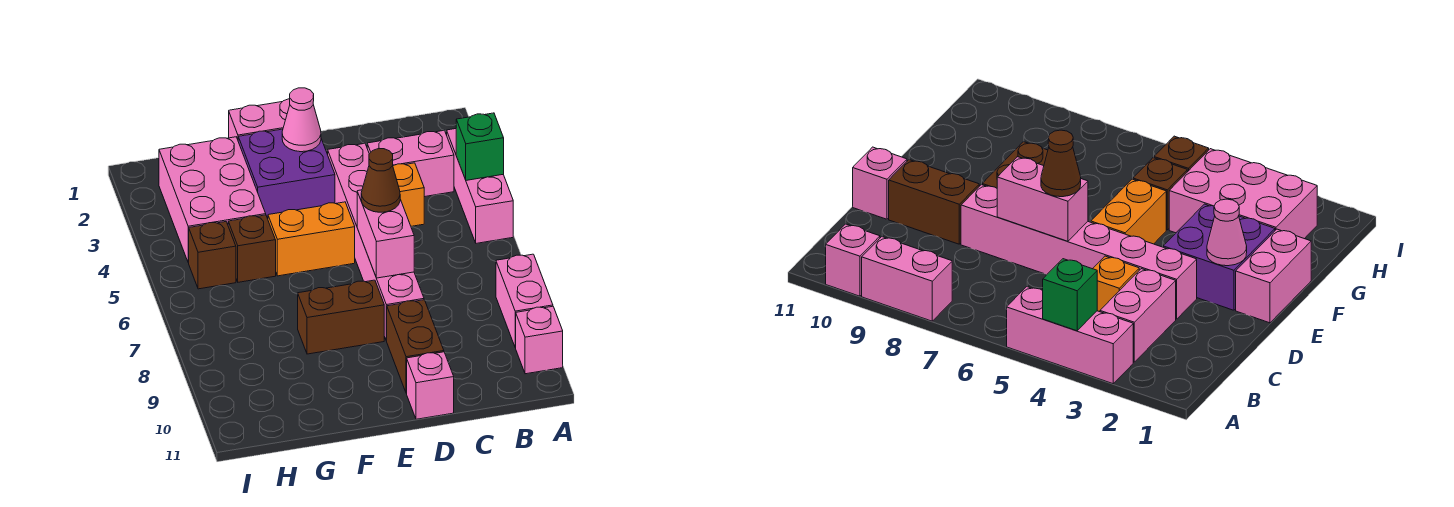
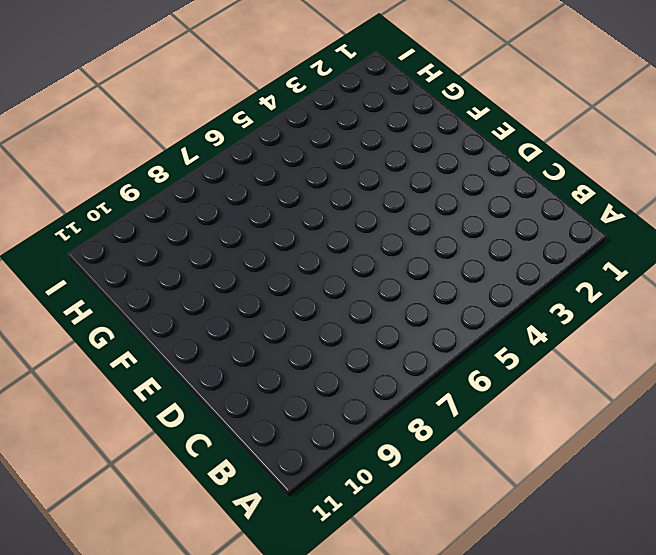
none -> pink brick A3:A5 level 1
none -> pink brick A8:A9 level 1
none -> pink brick A10 level 1

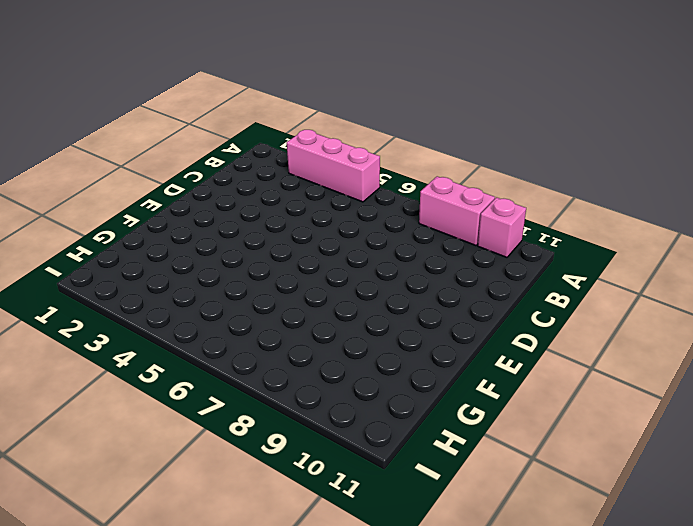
none -> pink brick B3:C3 level 1
none -> orange brick C4 level 1
none -> pink brick D3:D8 level 1

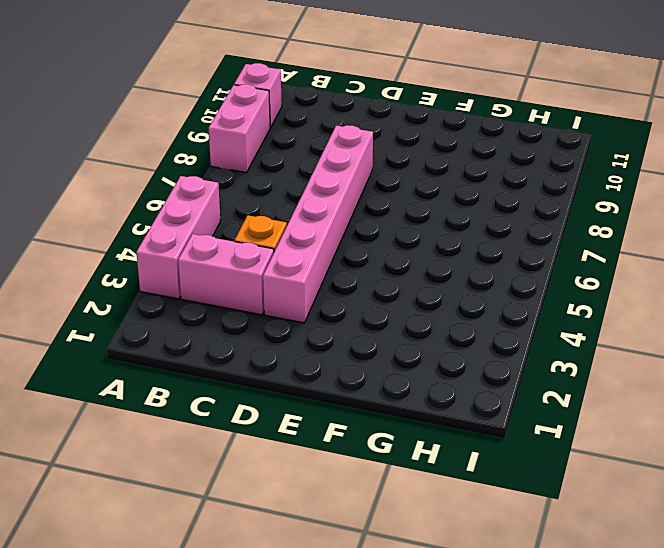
none -> brown brick D9:D10 level 1
none -> pink brick D11 level 1
none -> pink brick E1:F1 level 1

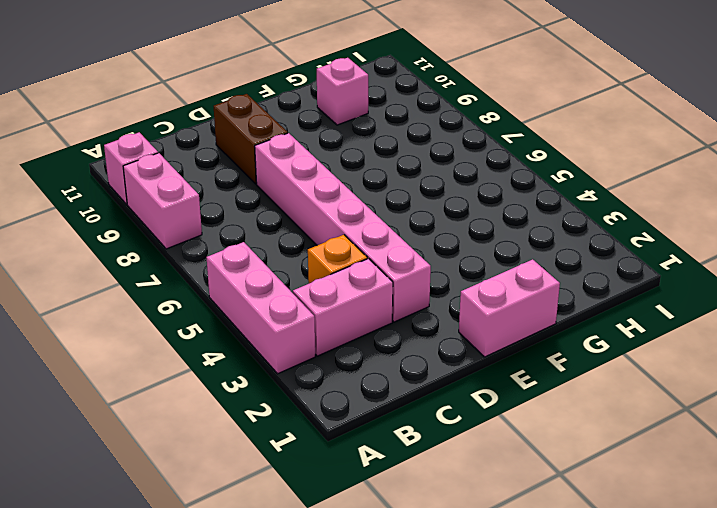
pink brick G10 level 1 -> pink brick D11 level 1
none -> purple brick E2:F3 level 1
none -> orange brick E5:F5 level 1
none -> brown brick E8:F8 level 1

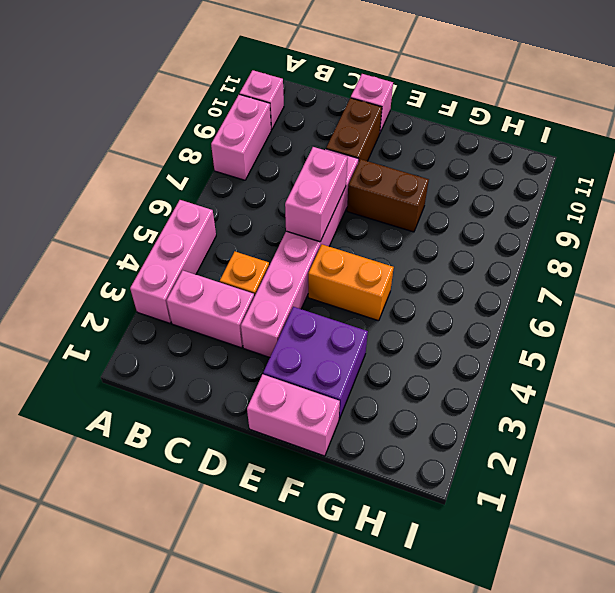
none -> pink brick G2:H4 level 1
none -> brown brick G5 level 1
none -> brown brick H5 level 1

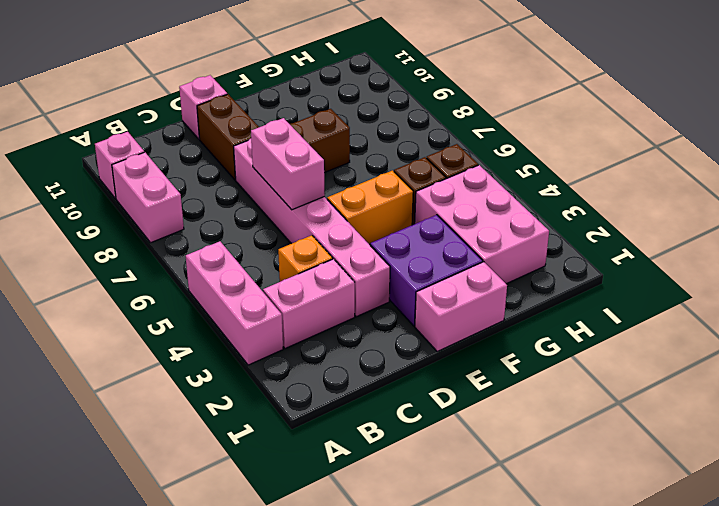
none -> green brick A4 level 2
none -> pink cone E2 level 2
none -> brown cone D6 level 3

